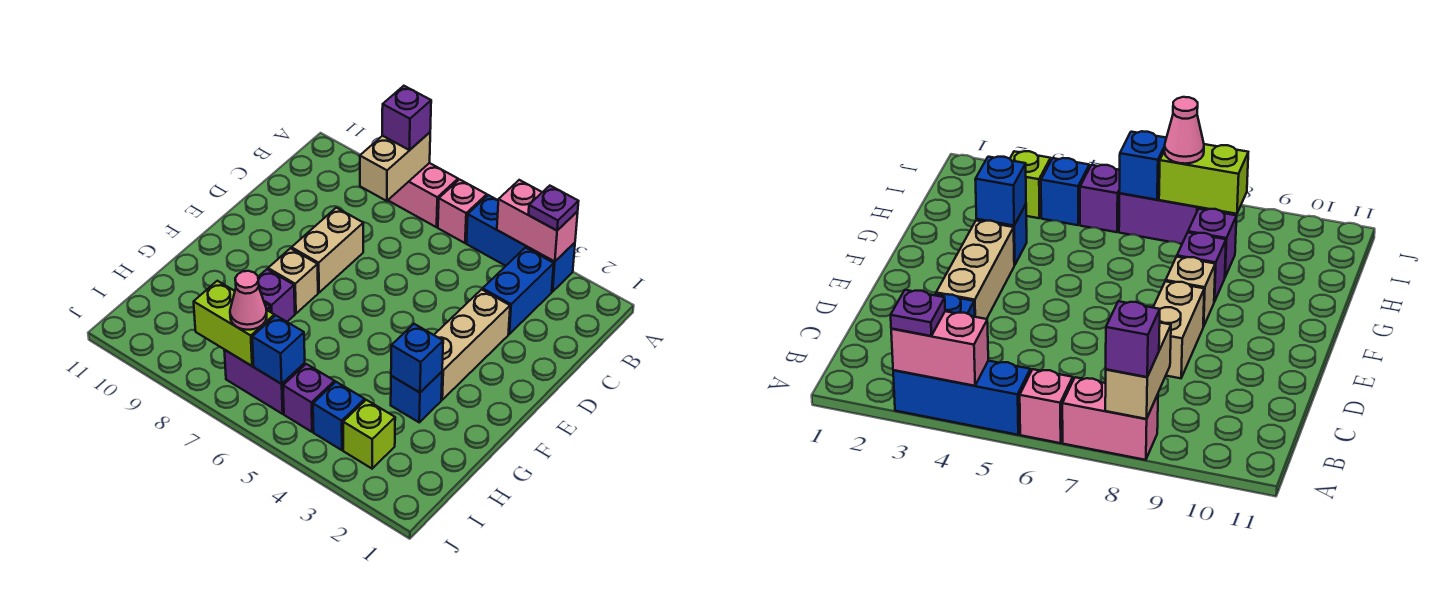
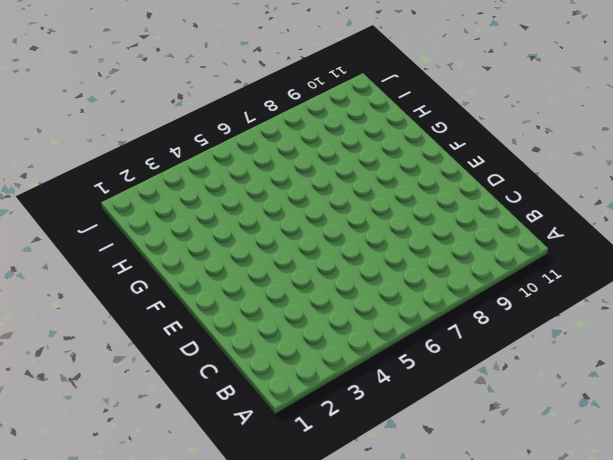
none -> blue brick A3:A5 level 1
none -> pink brick A6 level 1
none -> pink brick A7:A8 level 1

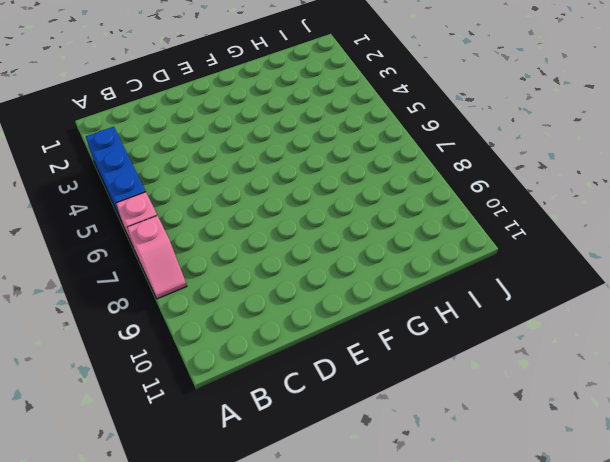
pink slope A7:A8 level 1 top 7 -> pink brick A7:A8 level 1
none -> blue brick B3:C3 level 1
none -> tan brick D3:F3 level 1
none -> tan brick D8:E8 level 1

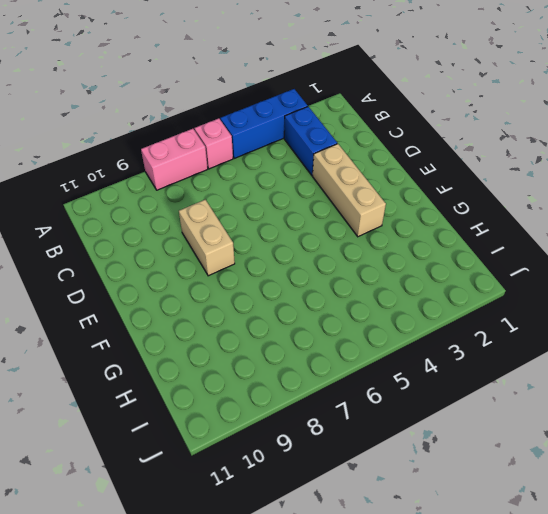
none -> tan brick F8 level 1
none -> blue brick G3 level 1
none -> purple brick G8 level 1

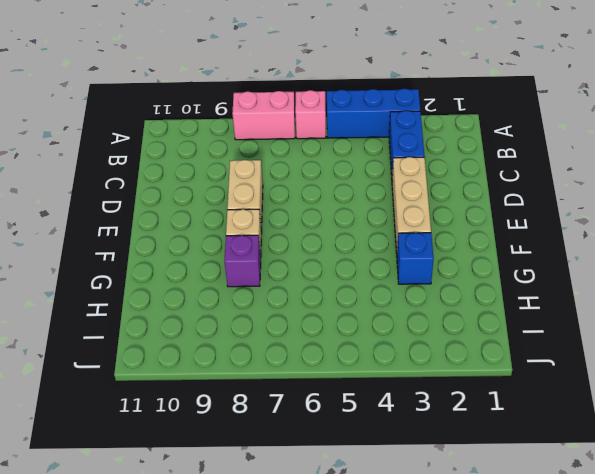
none -> purple brick H8 level 1
none -> lime brick I3 level 1
none -> blue brick I4 level 1

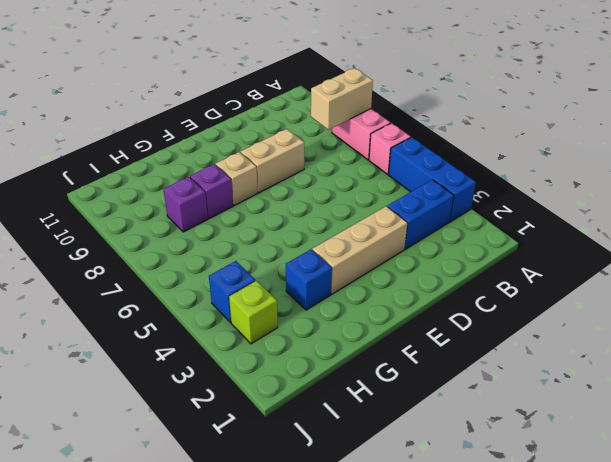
none -> purple brick I5 level 1
none -> purple brick I6:I7 level 1
none -> pink brick A3:A4 level 2

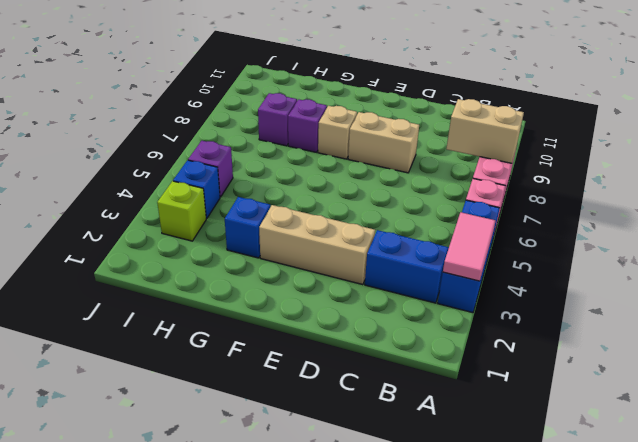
pink tile A3:A4 level 2 -> pink brick A3:A4 level 2
none -> purple brick I6:I7 level 1
none -> blue brick G3 level 2
none -> blue brick I6 level 2

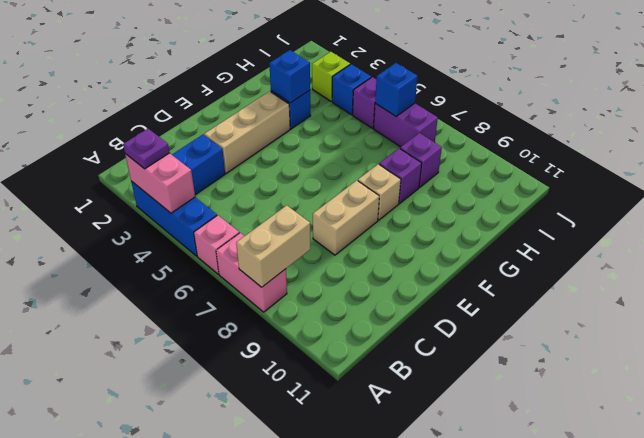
none -> lime brick I7:I8 level 2
none -> purple brick A8 level 3
none -> pink cone I7 level 3

